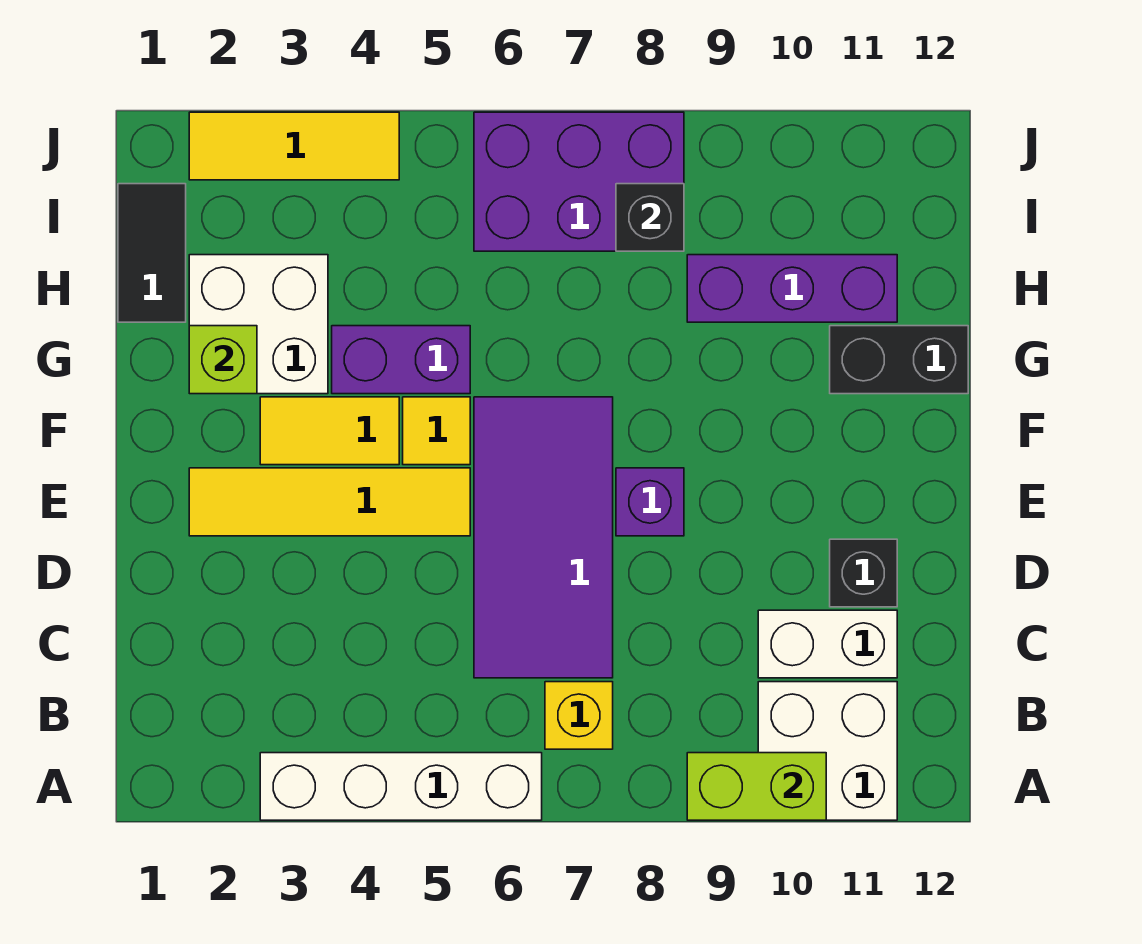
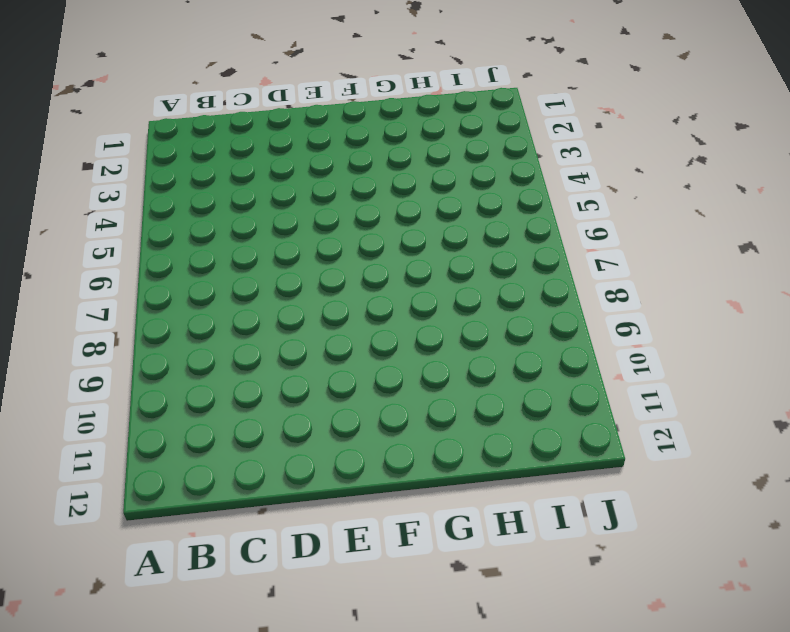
none -> white brick A3:A6 level 1
none -> white brick A10:B11 level 1
none -> yellow brick B7 level 1

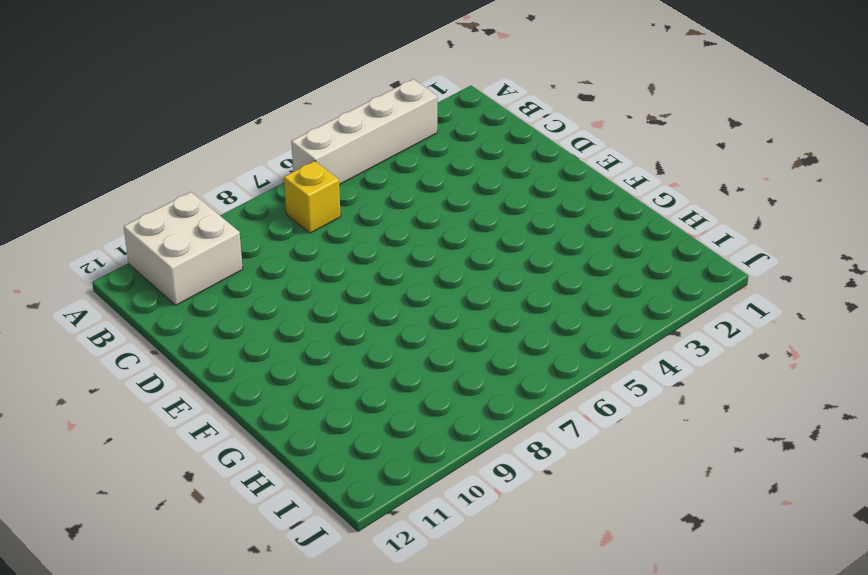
none -> purple tile C6:F7 level 1
none -> white brick C10:C11 level 1
none -> black brick D11 level 1

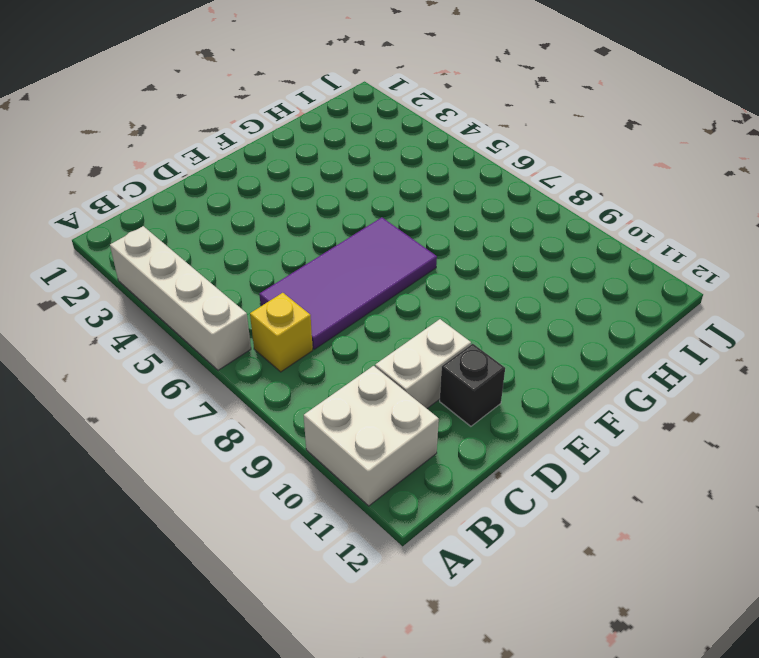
white brick C10:D10 level 1 -> white brick C10:C11 level 1
none -> yellow tile E2:E5 level 1
none -> purple brick E8 level 1
none -> yellow tile F3:F4 level 1

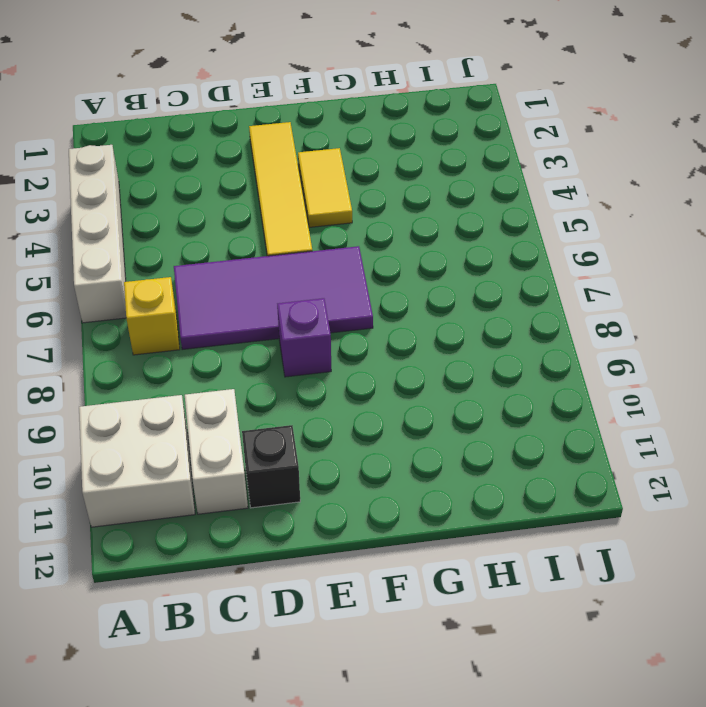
none -> yellow tile F5 level 1
none -> white brick G2:H3 level 1
none -> purple brick G4:G5 level 1

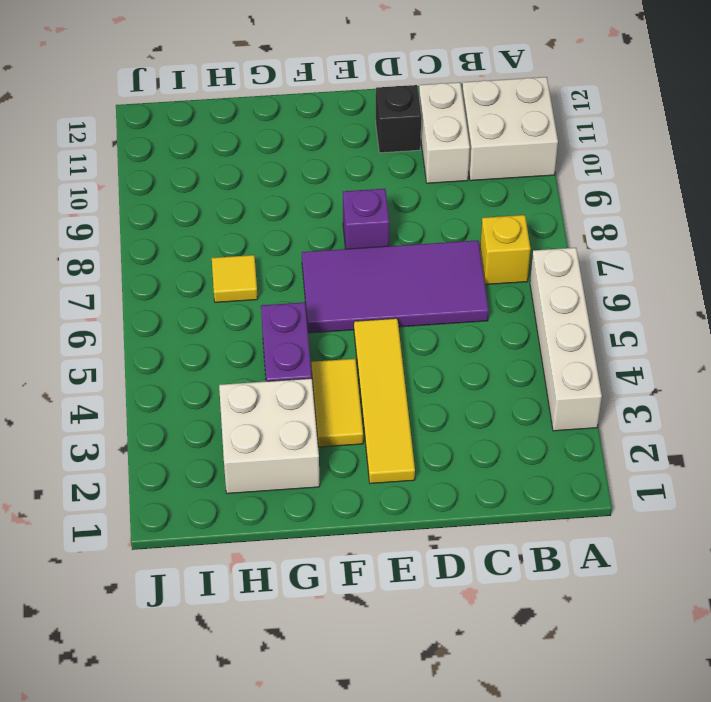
yellow tile H7 level 1 -> yellow tile F5 level 1
none -> black brick G11:G12 level 1
none -> black tile H1:I1 level 1
none -> purple brick H9:H11 level 1

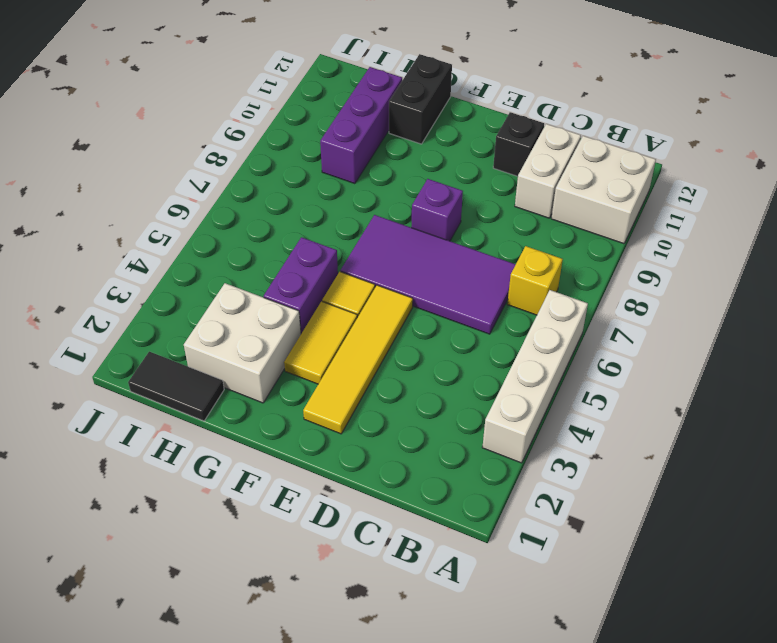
none -> purple brick I6:J8 level 1
none -> yellow tile J2:J4 level 1
none -> lime brick A9:A10 level 2

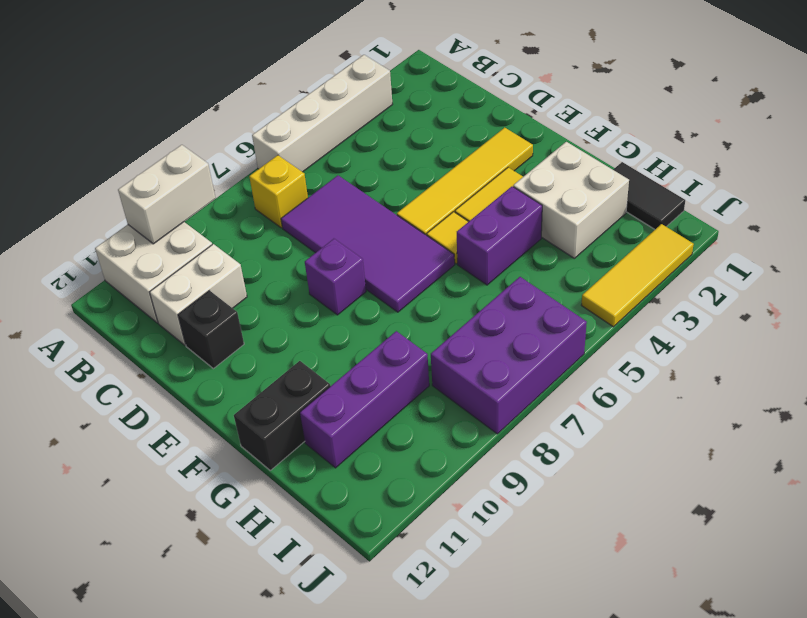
white brick A9:A10 level 2 -> lime brick A9:A10 level 2
none -> lime brick G2 level 2
none -> black brick I8 level 2

